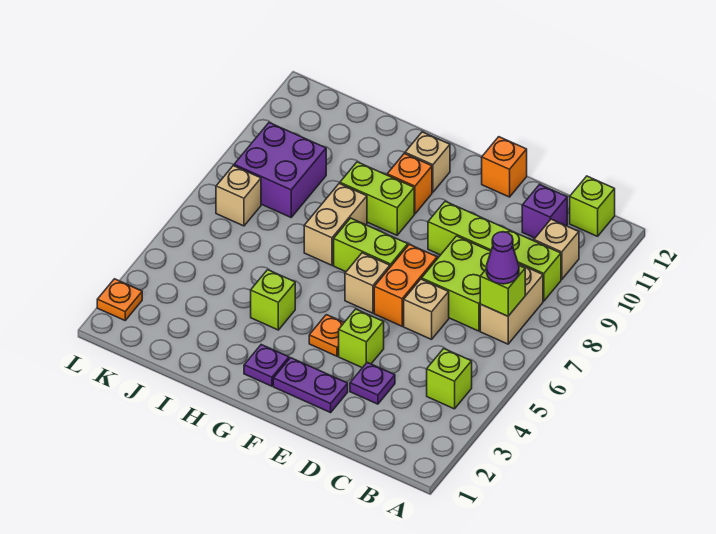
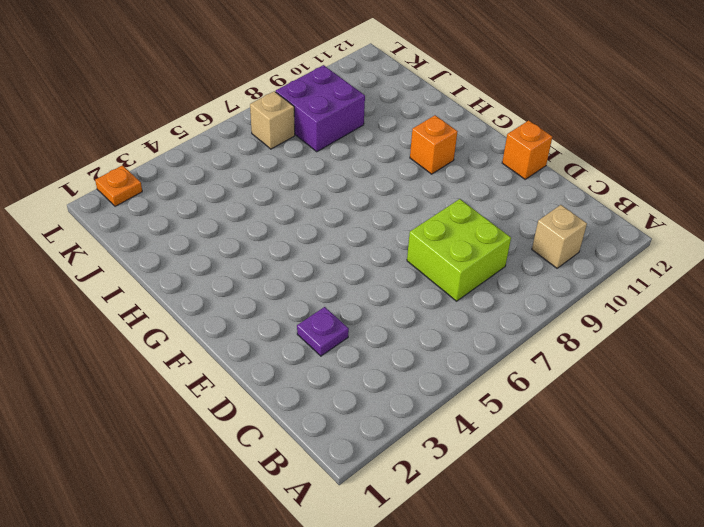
none -> lime brick B4 level 1
none -> tan brick B7:B8 level 1
none -> lime brick B9:E9 level 1

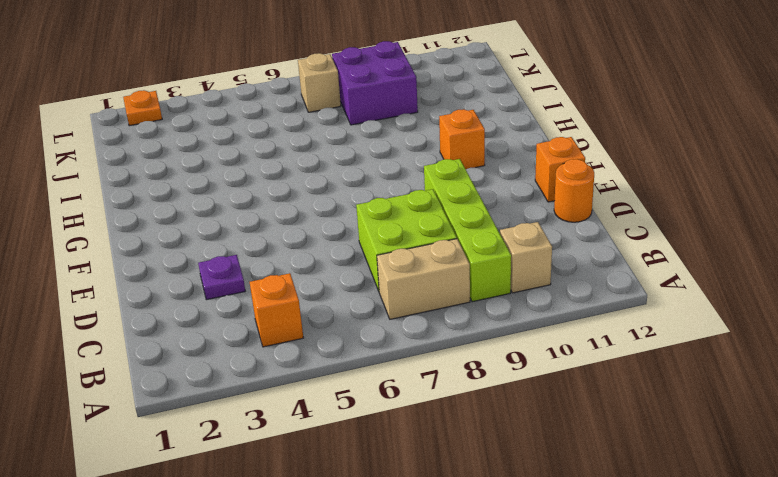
orange brick B4 level 1 -> lime brick B4 level 1
orange round brick D12 level 1 -> none
none -> lime brick B12 level 1
none -> purple brick C11 level 1
none -> tan brick D6 level 1

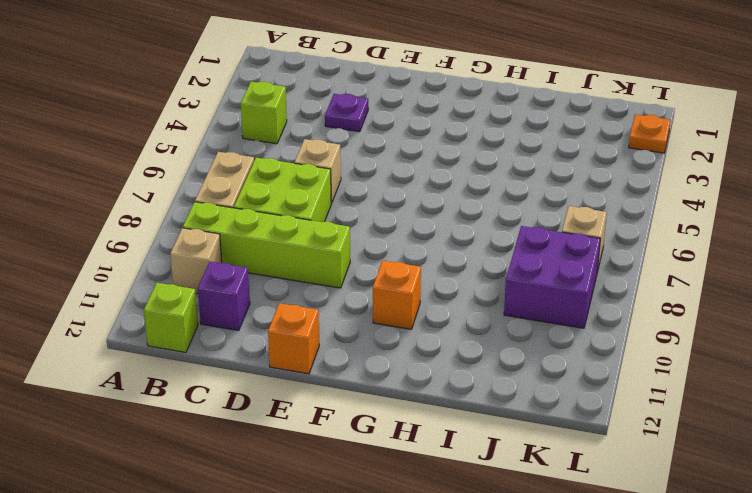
none -> purple plate E2:F2 level 1
none -> lime brick E4 level 1
none -> orange brick E6:E7 level 1

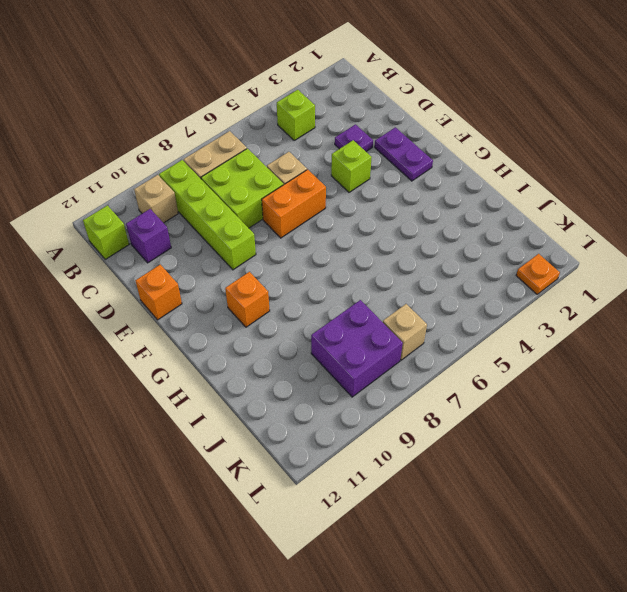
none -> orange plate F4 level 1
none -> tan brick F6 level 1
none -> lime brick F7:G7 level 1

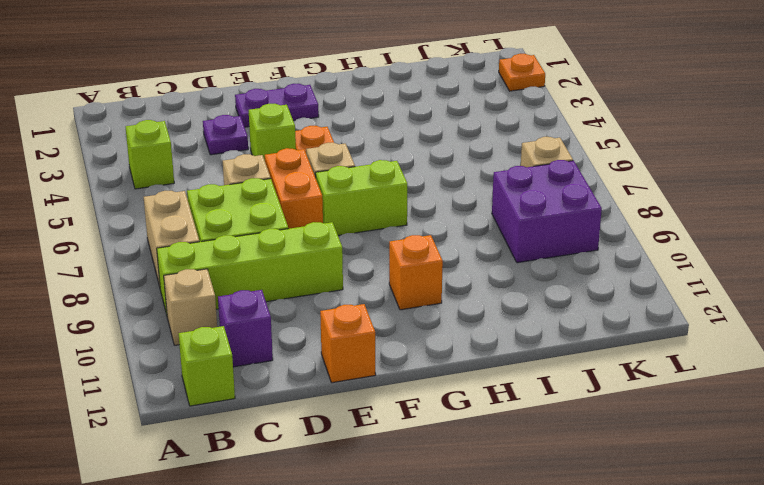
none -> purple plate G2 level 1
none -> lime brick G9:H9 level 1
none -> tan brick G11 level 1

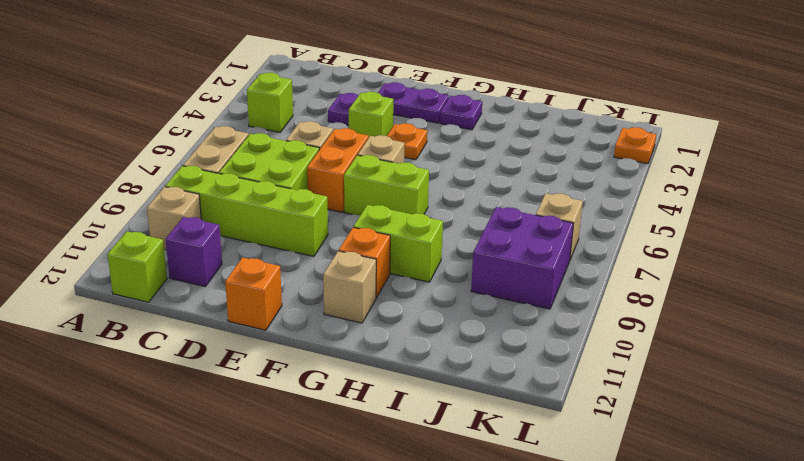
none -> lime brick H4 level 1
none -> tan brick H7:H8 level 1
none -> lime brick B7 level 2

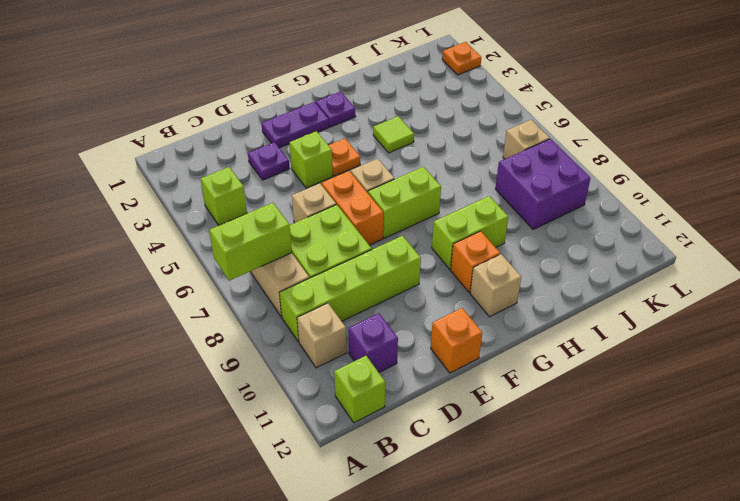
lime brick A7:B7 level 2 -> lime brick B7 level 2
lime tile H4 level 1 -> lime brick H4 level 1
none -> tan brick H7:H8 level 1
none -> purple cone B7 level 3

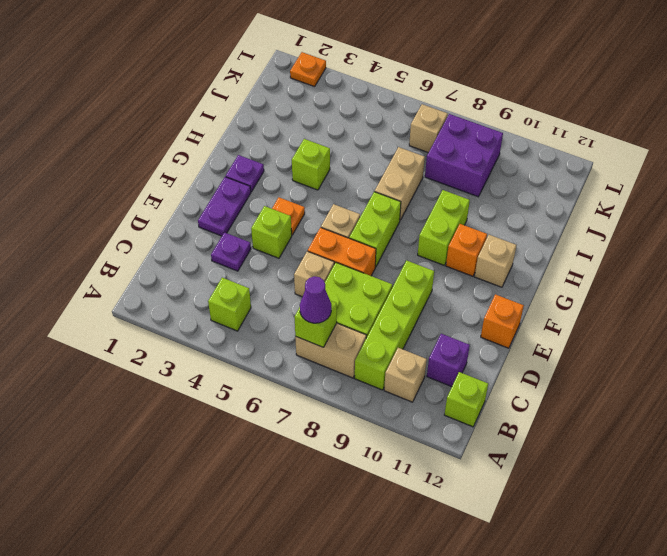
tan brick H7:I7 level 1 -> tan brick H7:H8 level 1

